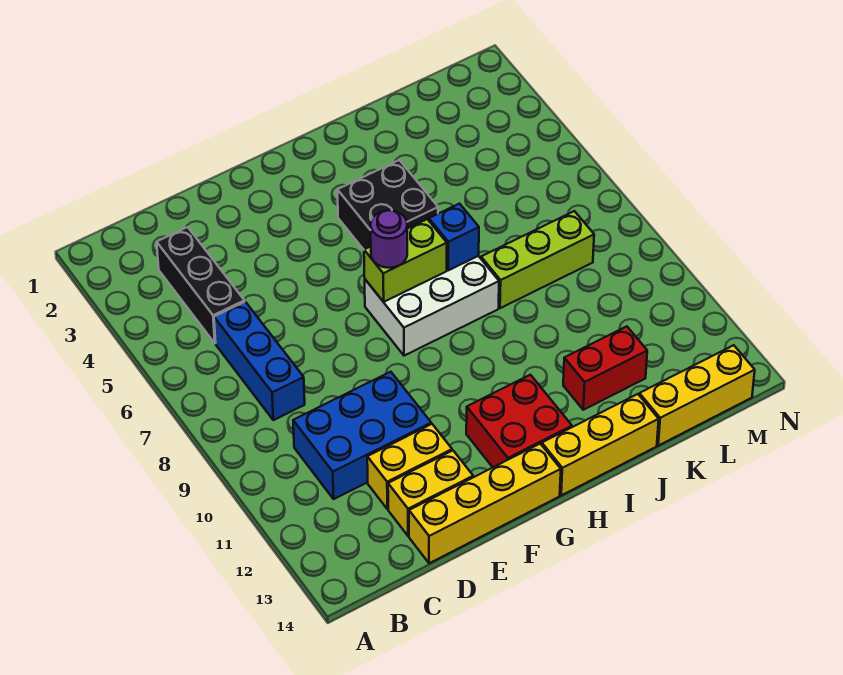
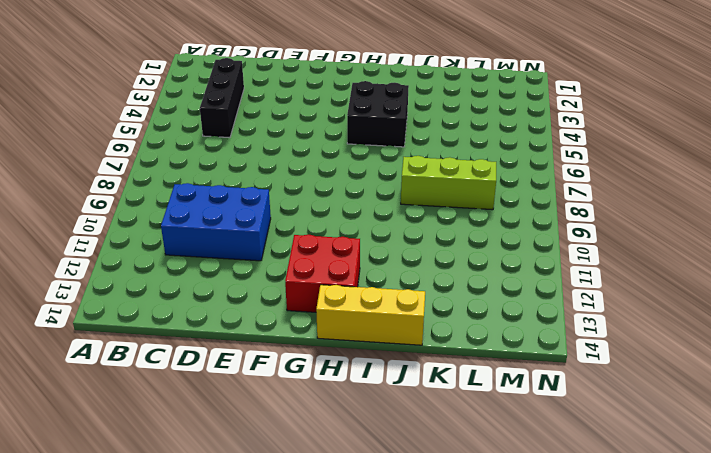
none -> blue brick C6:C8 level 1
none -> yellow brick D12:E12 level 1
none -> yellow brick D13:E13 level 1

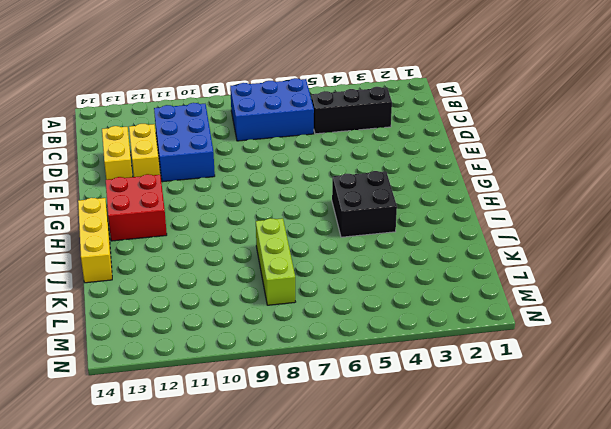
blue brick B6:C8 level 1 -> blue brick C6:C8 level 1
none -> yellow brick D14:G14 level 1
none -> white brick G7:I8 level 1
none -> red brick J12:K12 level 1

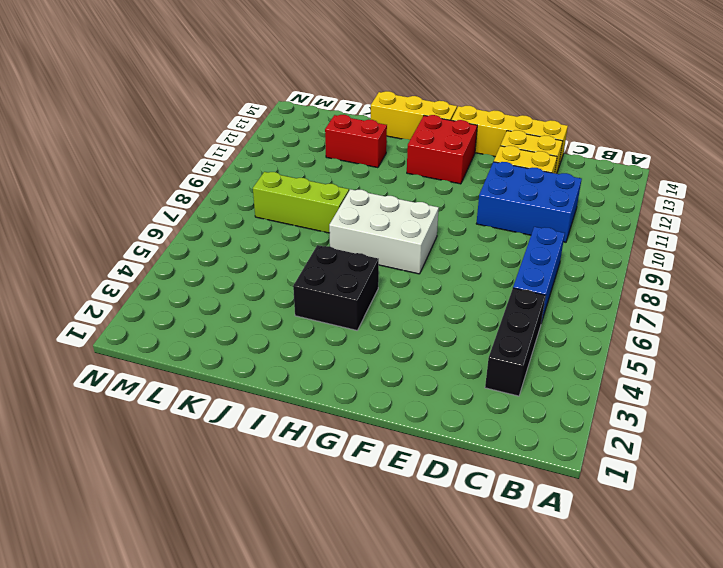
none -> yellow brick K14:M14 level 1
none -> lime brick G7:H7 level 2
none -> blue brick I7 level 2

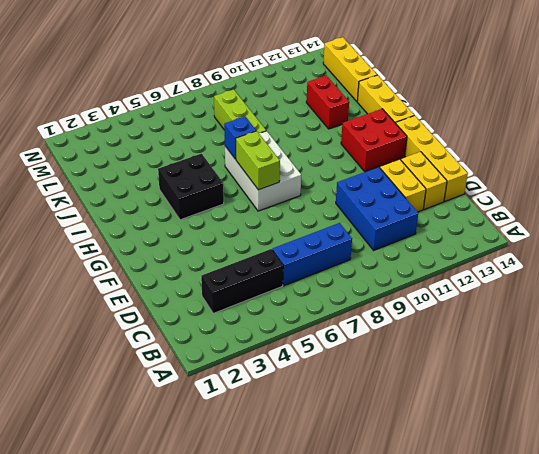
none -> purple round brick G7 level 3

